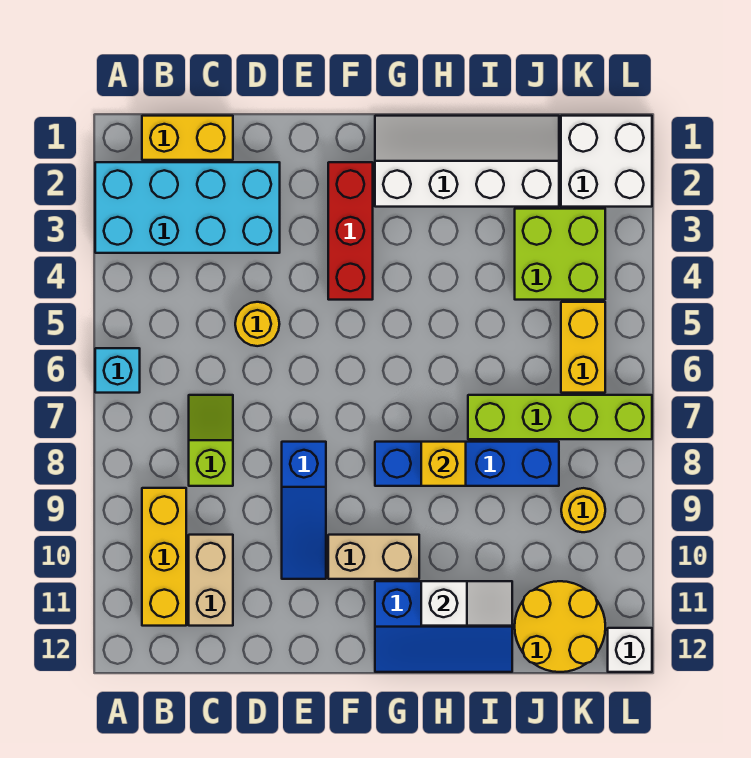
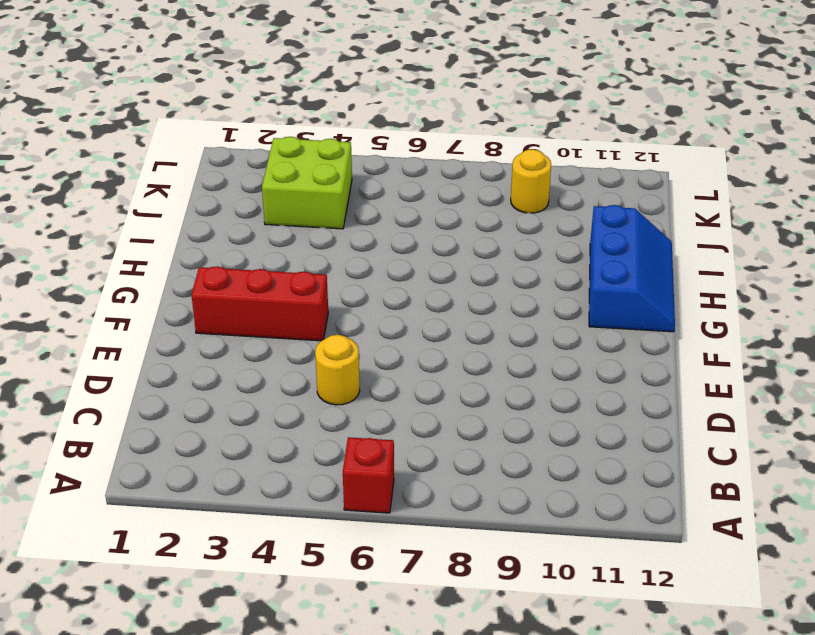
red brick A6 level 1 -> cyan brick A6 level 1
none -> cyan brick A2:D3 level 1
none -> yellow brick B1:C1 level 1
none -> yellow brick B9:B11 level 1

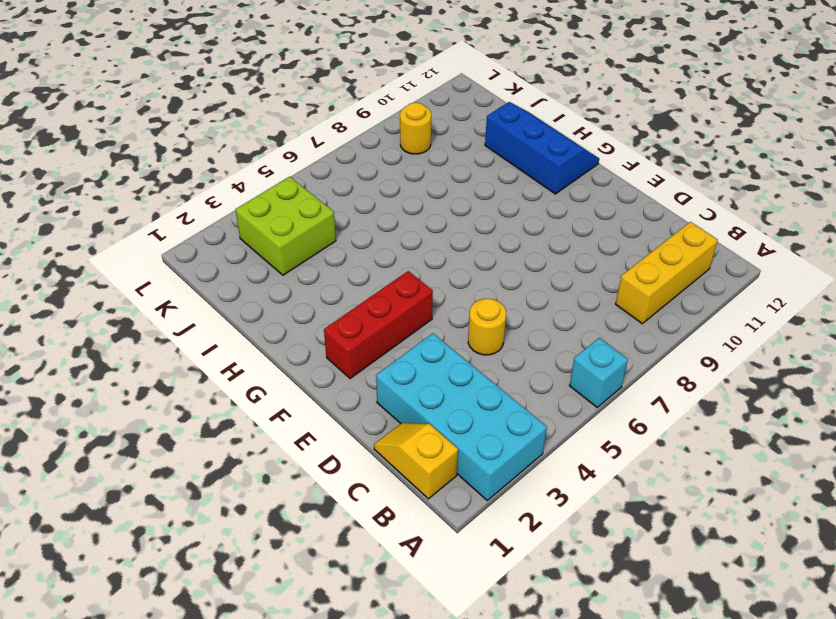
yellow slope B1:C1 level 1 top B -> yellow brick B1:C1 level 1
none -> lime slope C7:C8 level 1 top 8
none -> tan brick C10:C11 level 1
none -> blue slope E8:E10 level 1 top 8

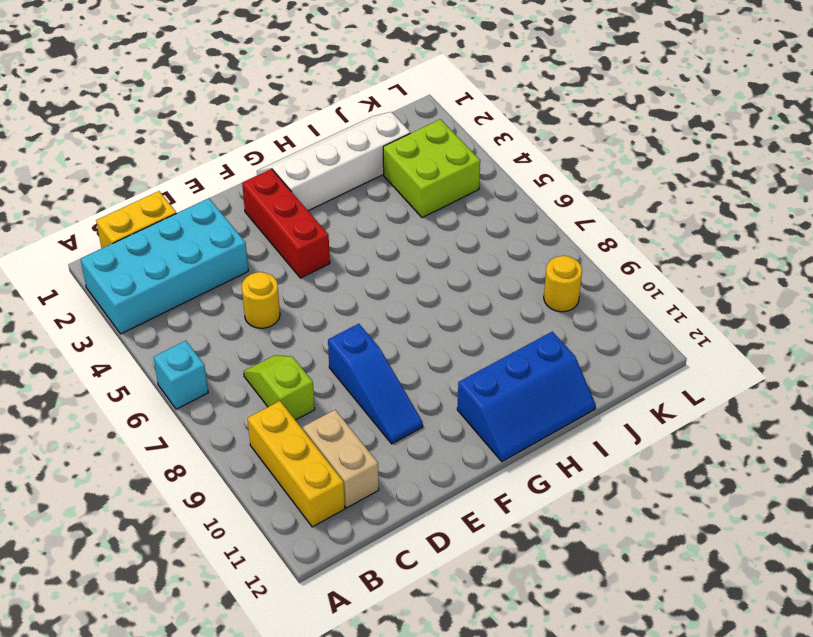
none -> tan brick F10:G10 level 1
none -> blue brick G8:J8 level 1
none -> lime brick I7:L7 level 1

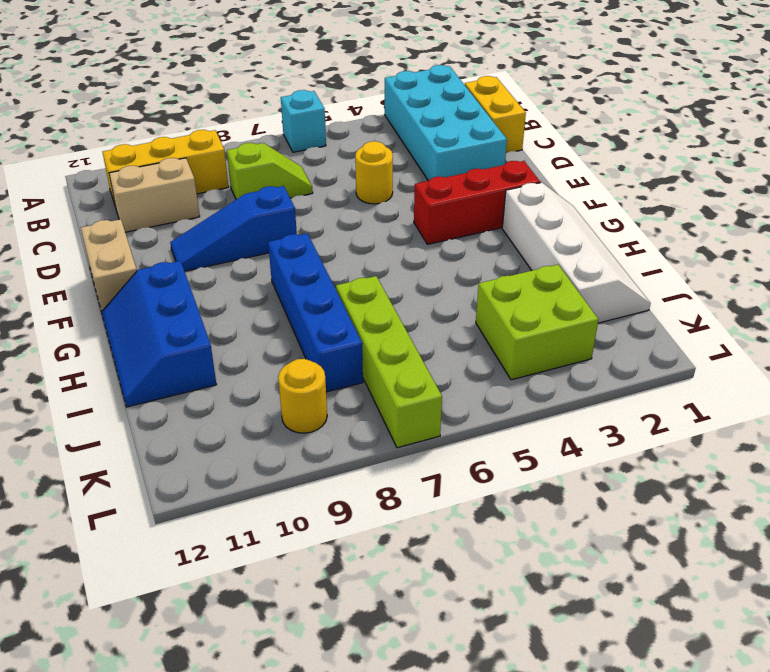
tan brick E12:F12 level 1 -> tan brick F10:G10 level 1
none -> yellow round brick J11:K12 level 1
none -> white brick K1:L2 level 1
none -> yellow brick K5:K6 level 1

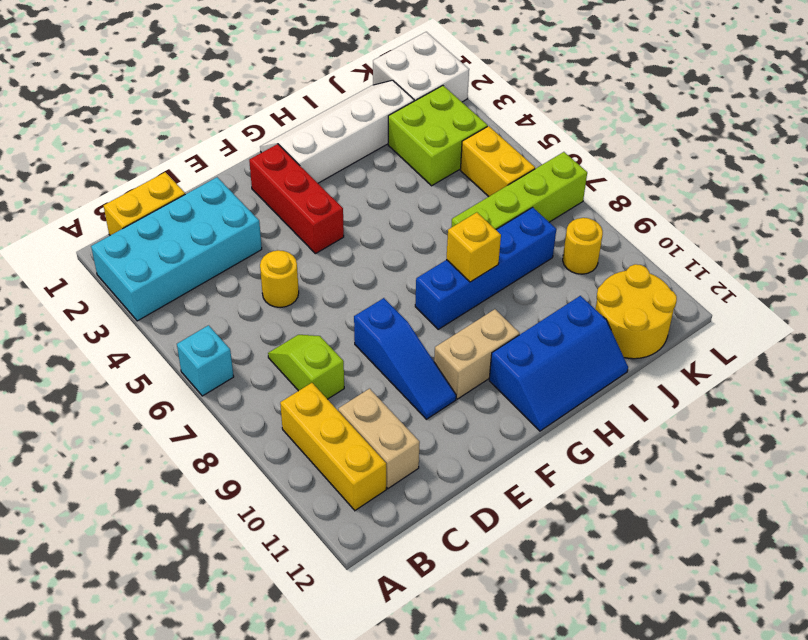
none -> white brick L12 level 1
none -> white slope H11:I11 level 2 top H

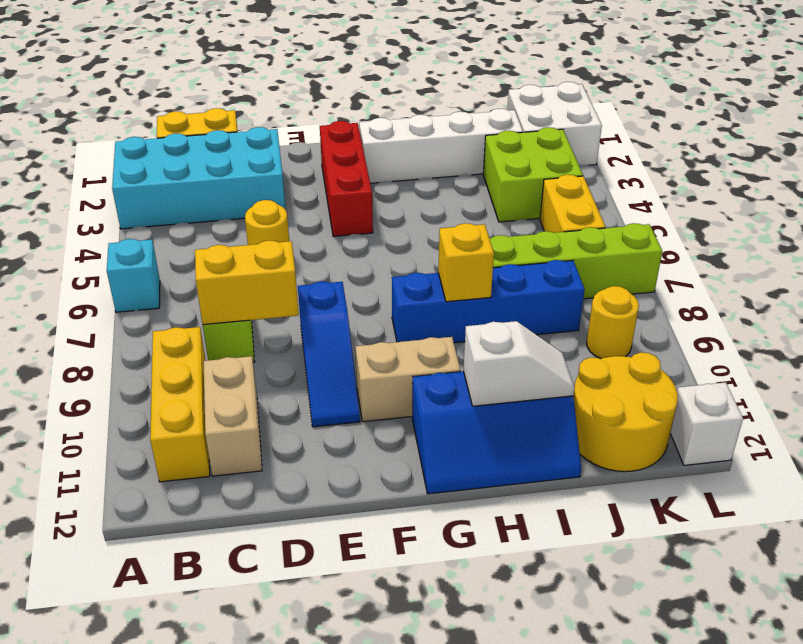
yellow brick C8:D8 level 2 -> none

